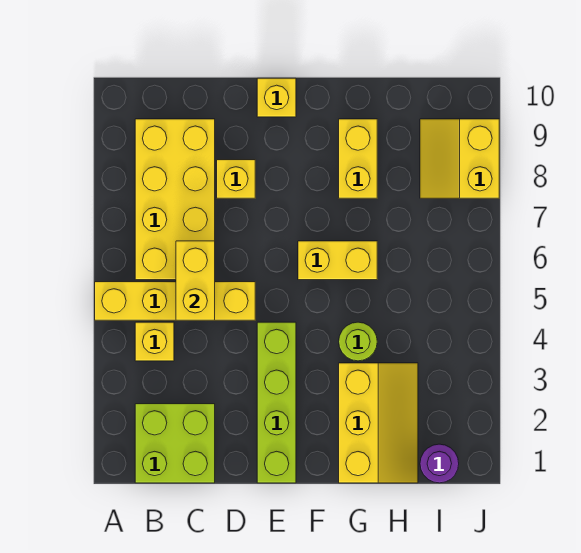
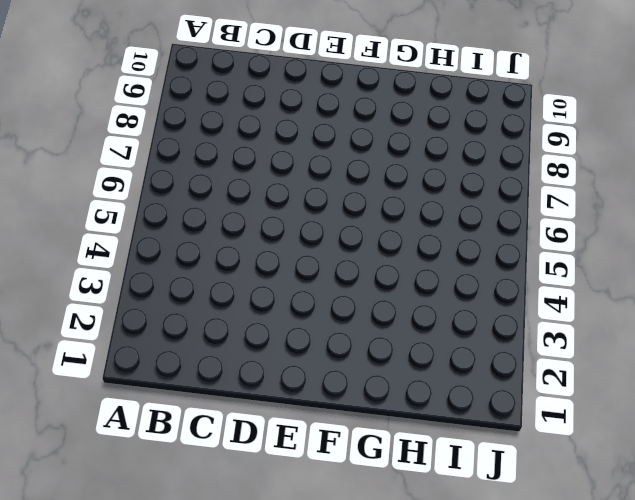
none -> yellow brick A5:D5 level 1
none -> lime brick B1:C2 level 1
none -> yellow brick B4 level 1

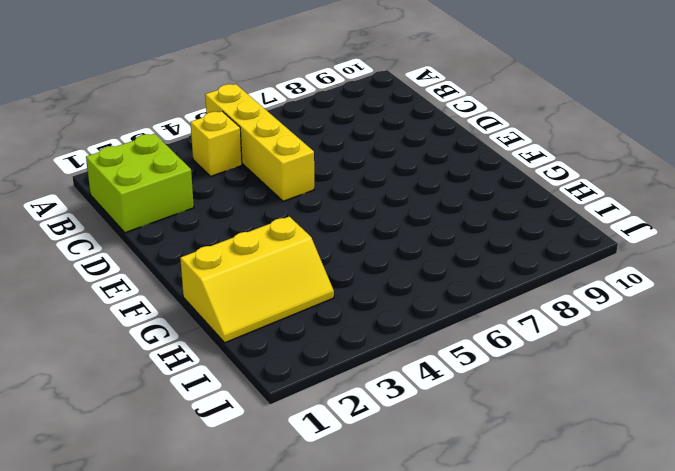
none -> yellow brick B6:C9 level 1
none -> yellow brick D8 level 1
none -> lime brick E1:E4 level 1

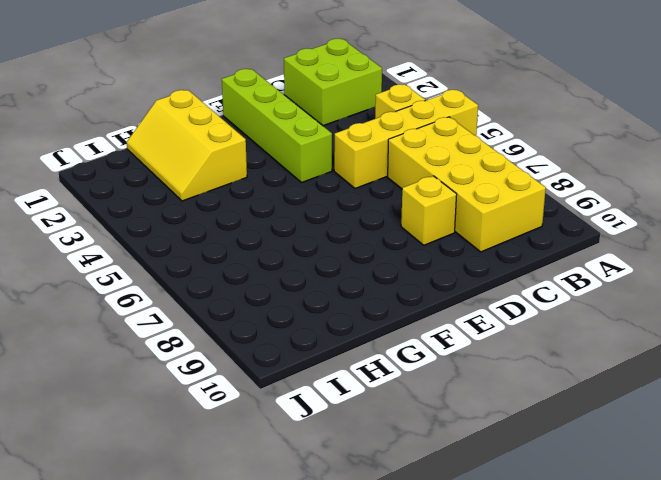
none -> yellow brick E10 level 1
none -> yellow brick F6:G6 level 1
none -> lime round brick G4 level 1

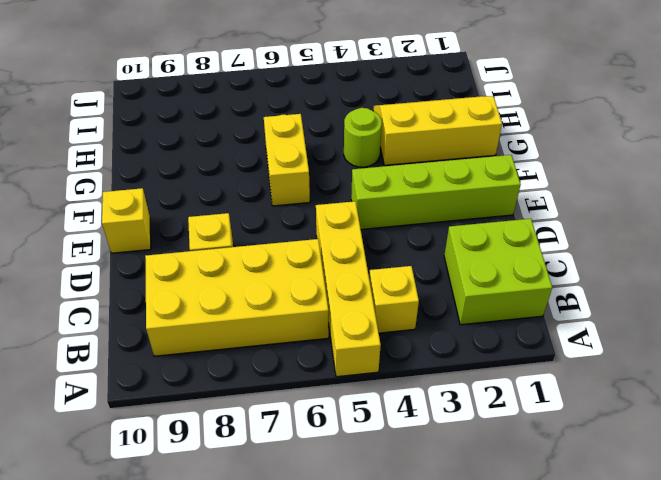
none -> yellow brick G8:G9 level 1
none -> purple round brick I1 level 1
none -> yellow slope I8:J9 level 1 top J

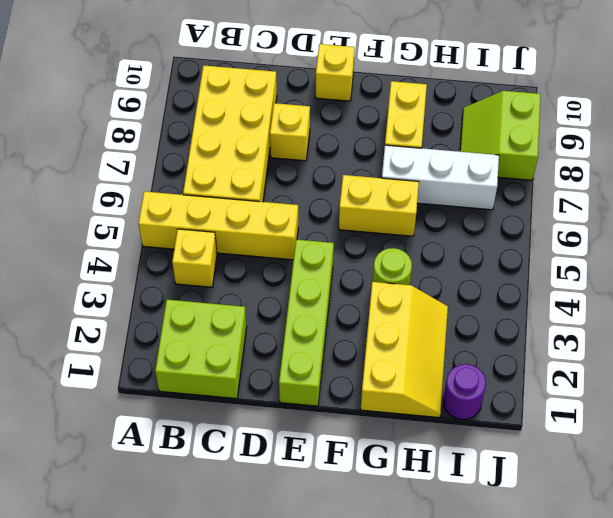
white brick G7:I7 level 1 -> none
lime slope I8:J9 level 1 top J -> yellow slope I8:J9 level 1 top J
none -> yellow brick C5:C6 level 2

